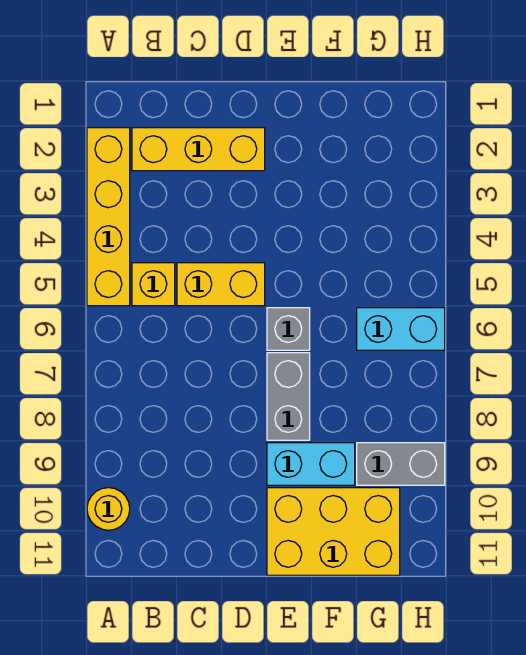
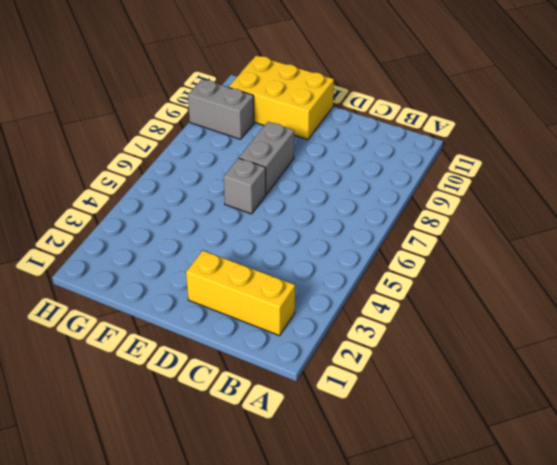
none -> yellow brick A2:A5 level 1
none -> yellow round brick A10 level 1

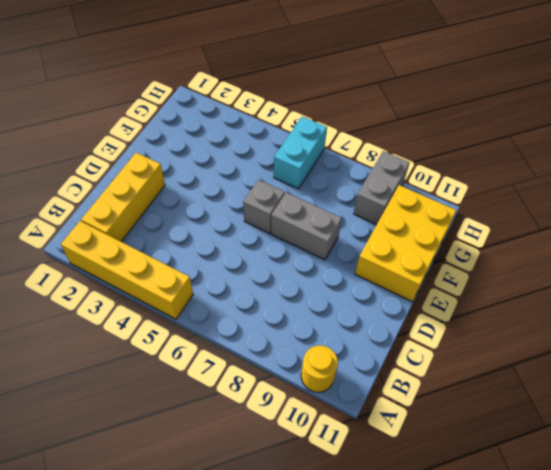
none -> yellow brick B5 level 1
none -> yellow brick C5:D5 level 1

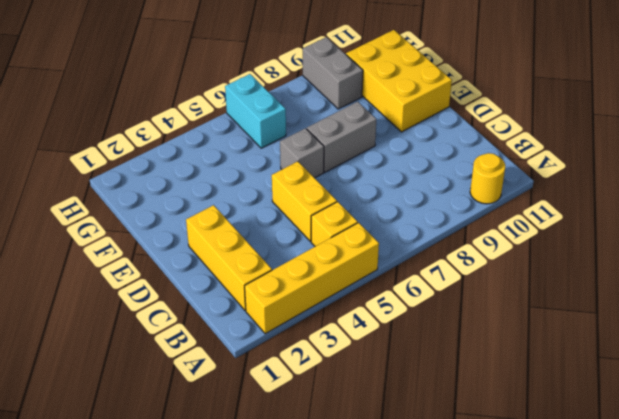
none -> cyan brick E9:F9 level 1

